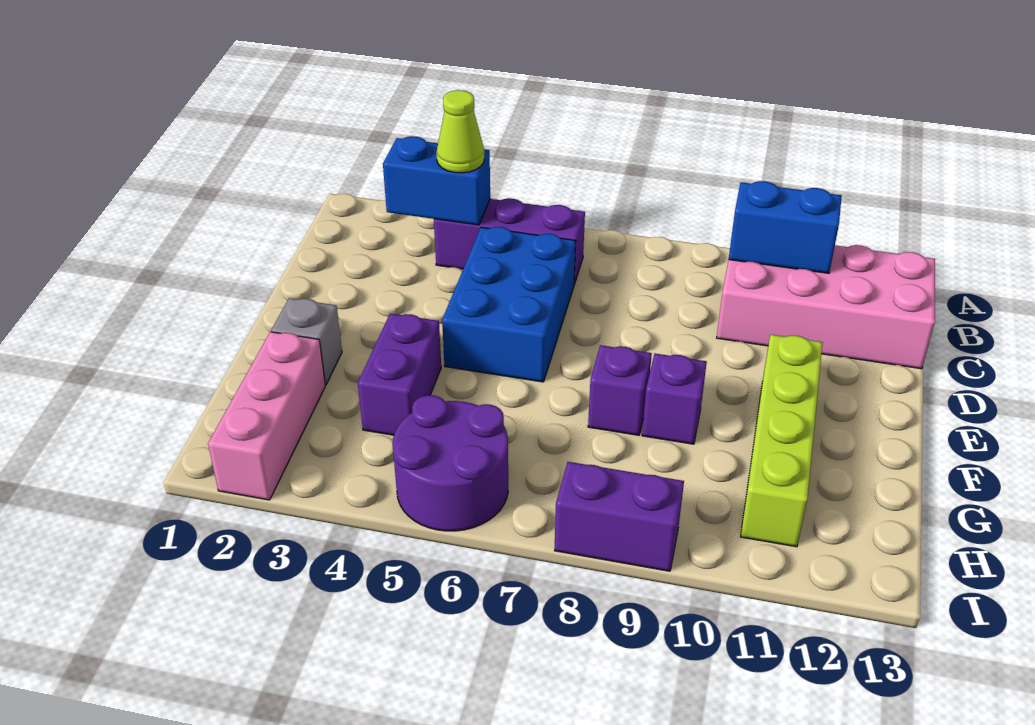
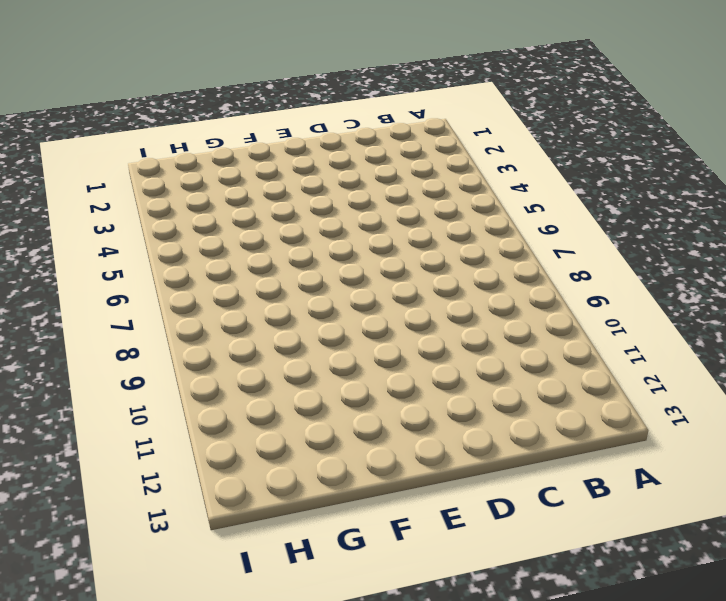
none -> purple brick B4:B6 level 1
none -> pink brick B10:C13 level 1
none -> blue brick C5:E6 level 1

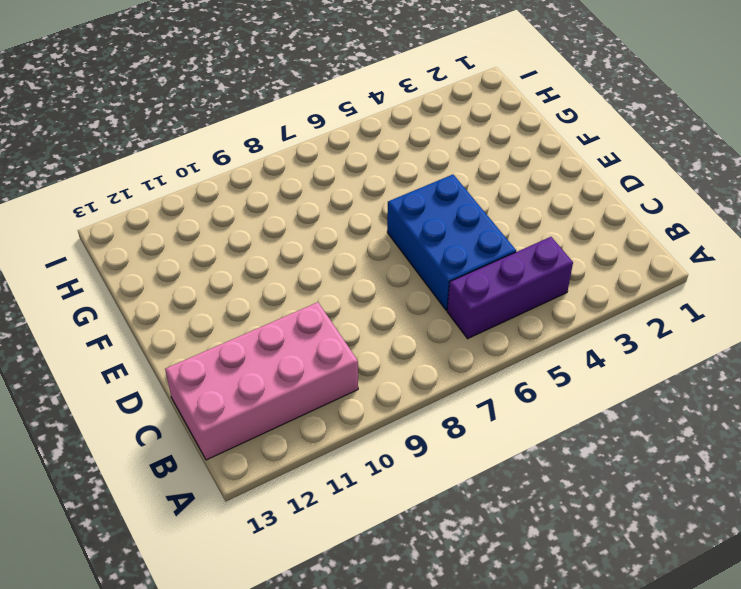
none -> lime brick E11:H11 level 1
none -> grey brick F2 level 1
none -> purple brick F4:G4 level 1

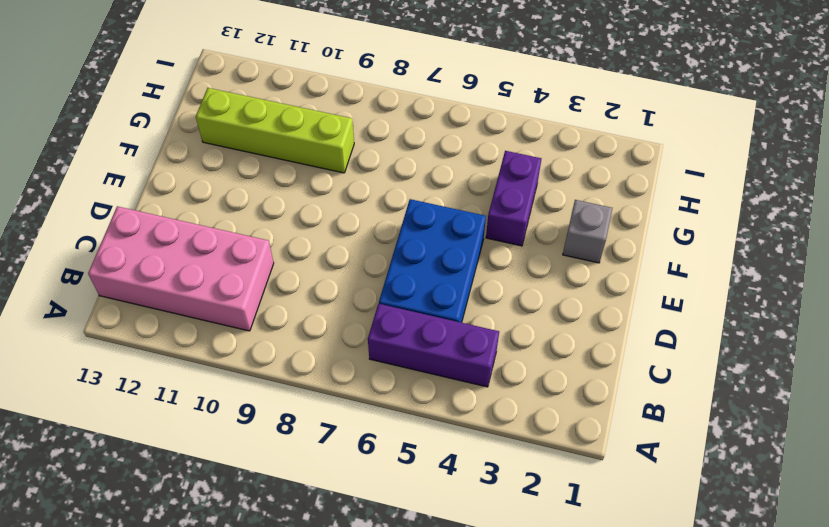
lime brick G9:G12 level 1 -> lime brick E11:H11 level 1
none -> purple brick F8 level 1
none -> purple brick F9 level 1
none -> pink brick G2:I2 level 1

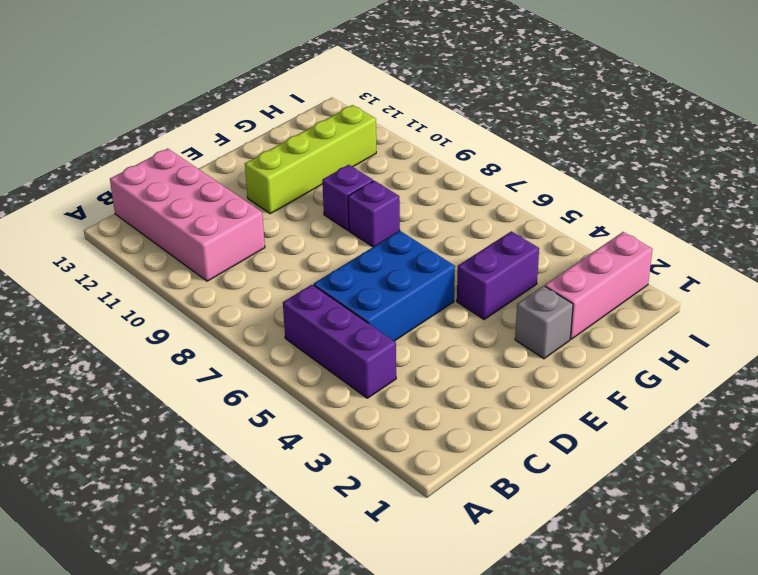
none -> purple round brick H5:I6 level 1
none -> purple brick I8:I9 level 1
none -> blue brick B3:B4 level 2

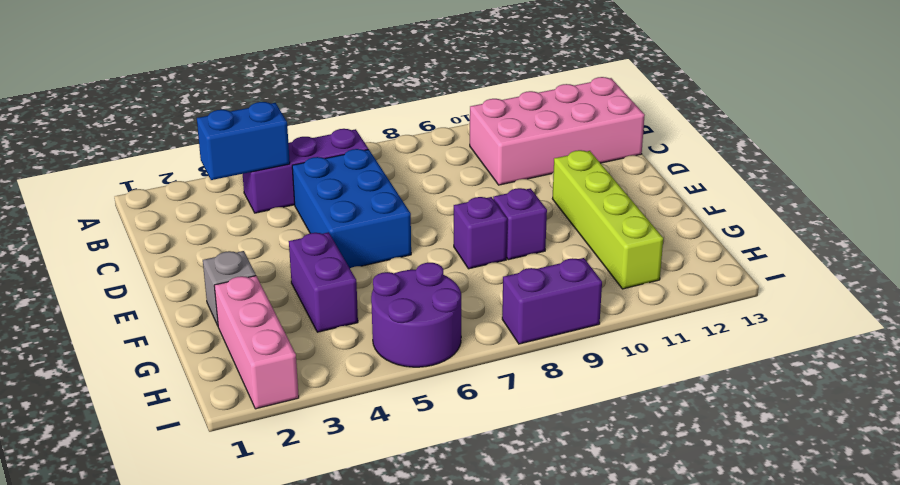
none -> blue brick B10:B11 level 2
none -> lime cone B4 level 3

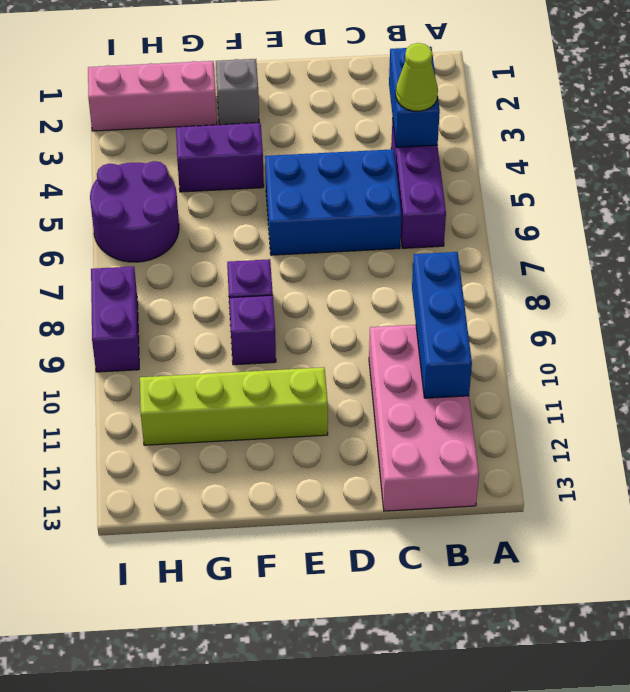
blue brick B9:B11 level 2 -> blue brick B10:B11 level 2

